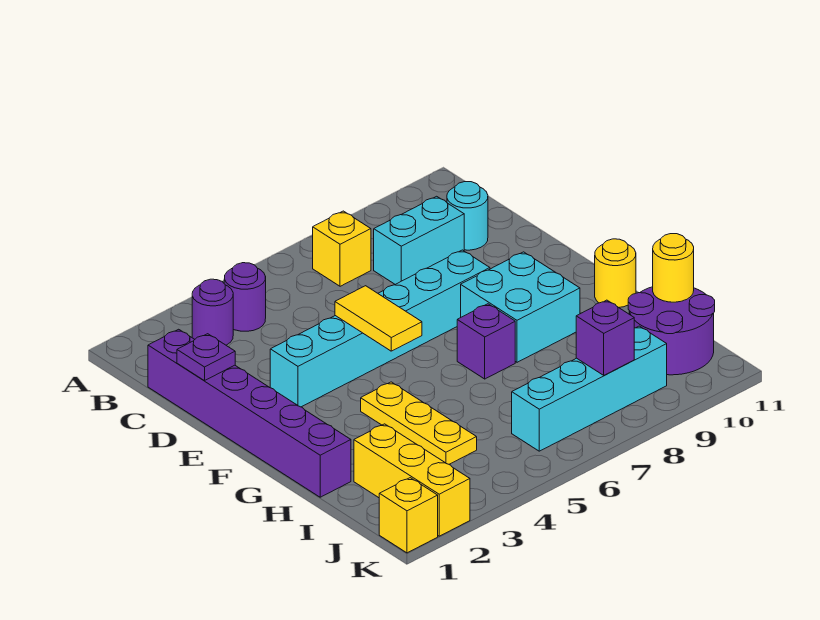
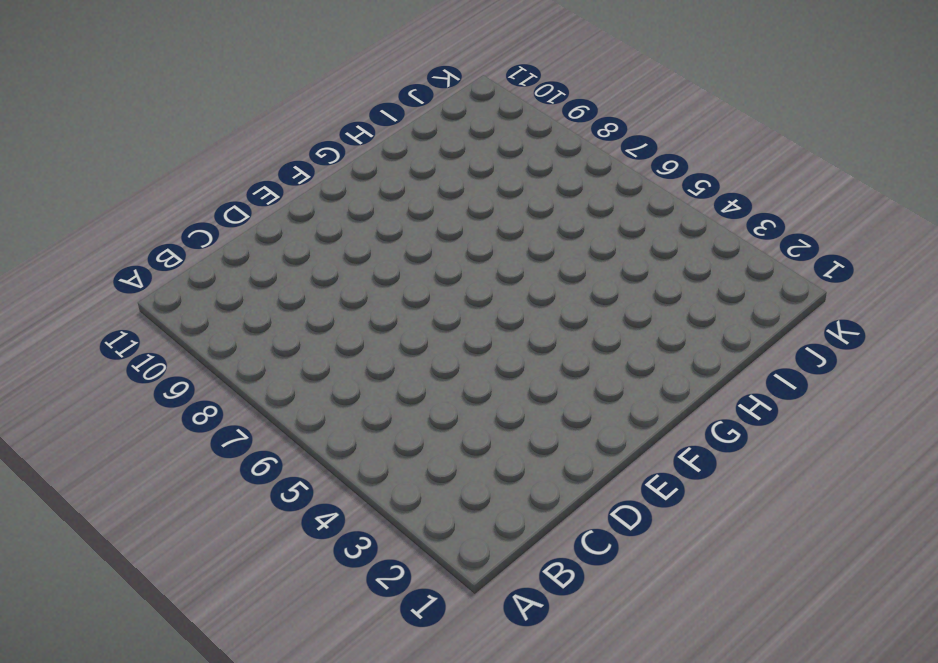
none -> purple round brick B3 level 1
none -> purple round brick B4 level 1
none -> yellow brick B7 level 1

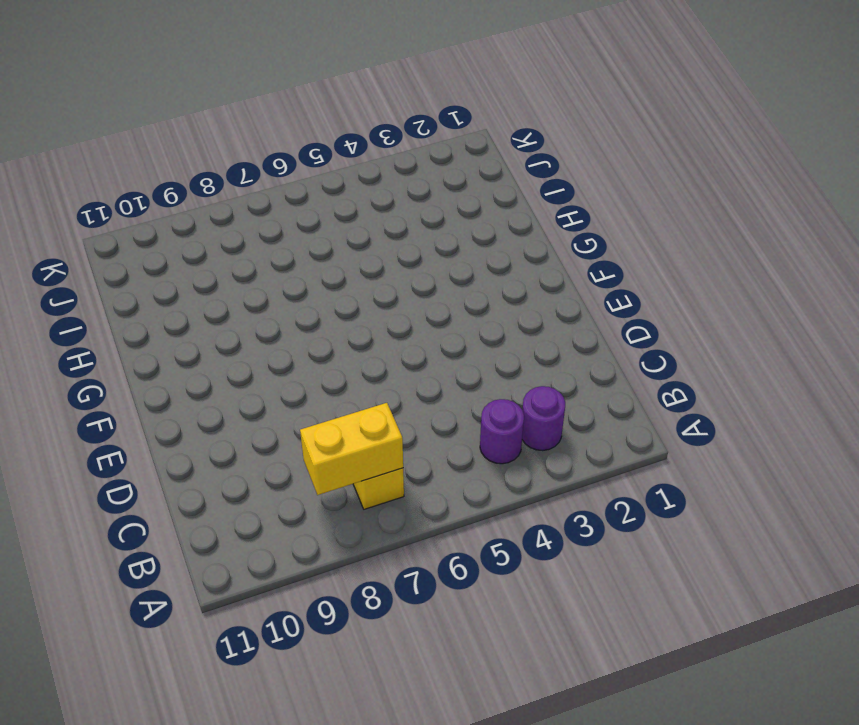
yellow brick B7:B8 level 2 -> none
none -> purple brick C1:H1 level 1
none -> cyan brick C8:C9 level 1
none -> cyan round brick C10 level 1

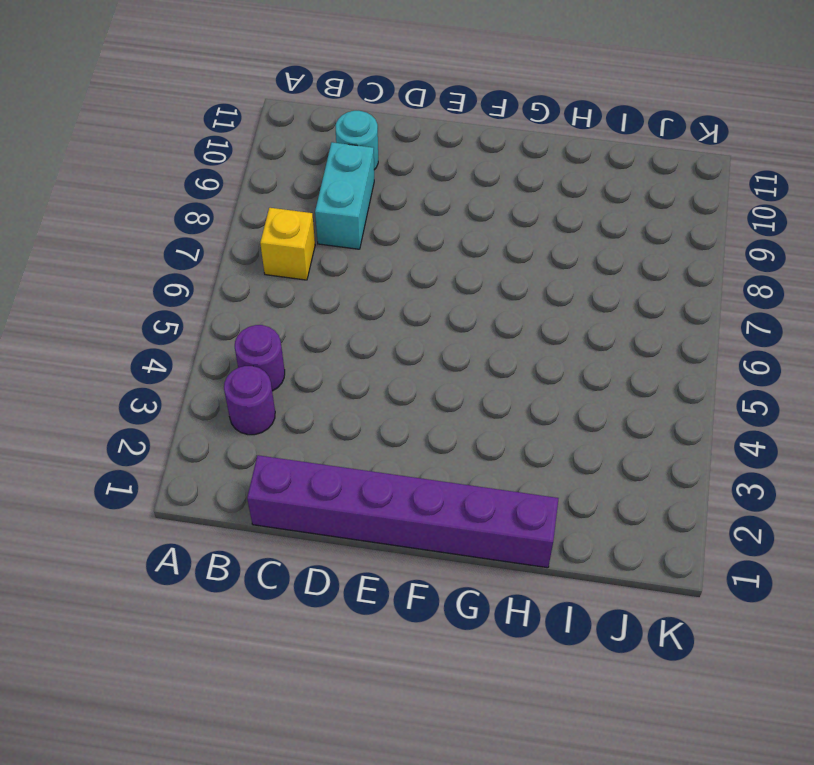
none -> cyan brick E3:E8 level 1
none -> cyan brick F8:G9 level 1
none -> yellow plate G4:I4 level 1

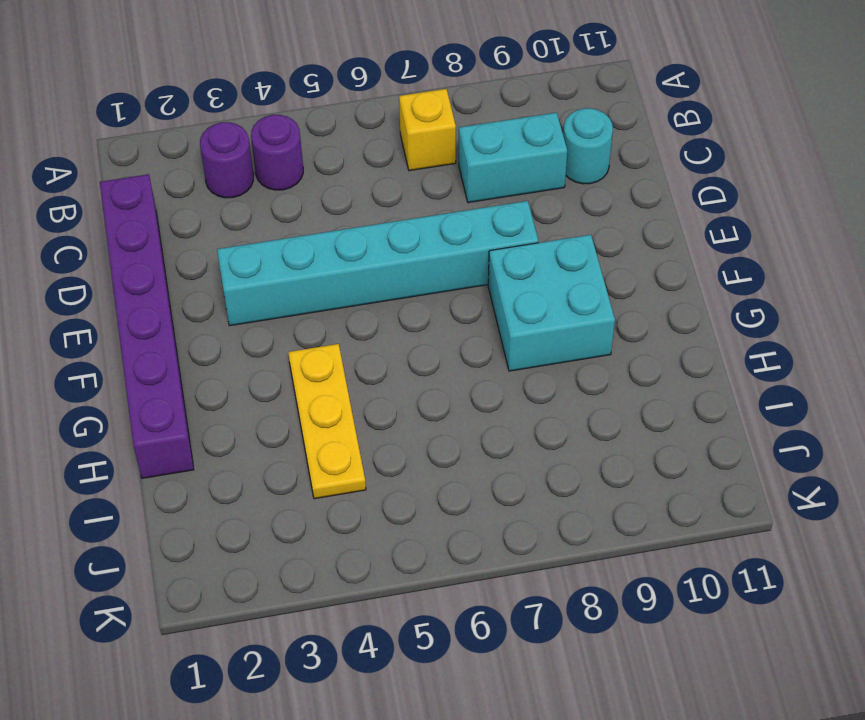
none -> purple brick G7 level 1
none -> yellow round brick G11 level 1
none -> yellow brick I2:K2 level 1

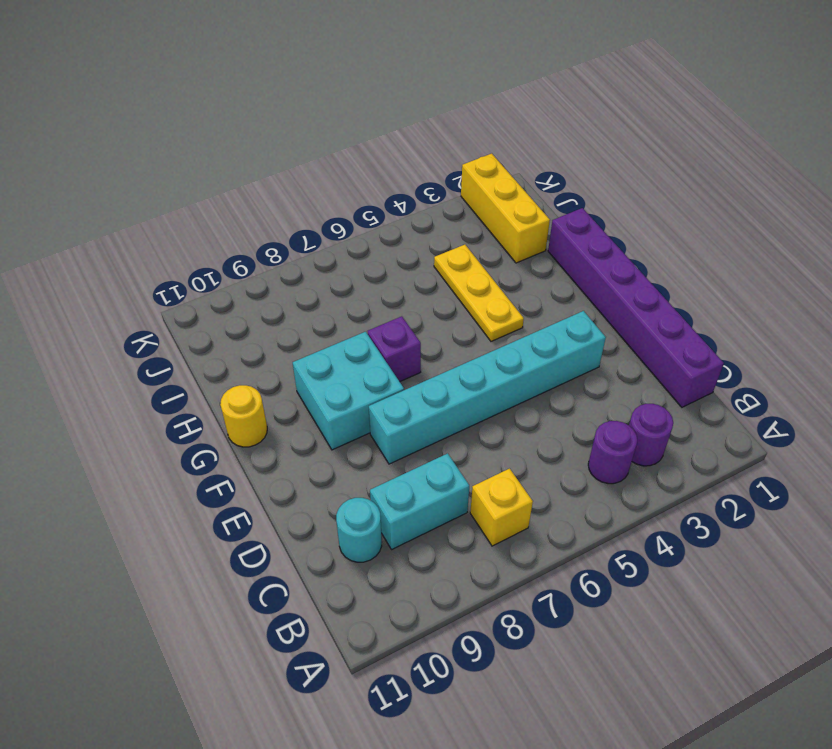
none -> purple round brick I10:J11 level 1
none -> cyan brick J6:J9 level 1
none -> yellow brick K1 level 1

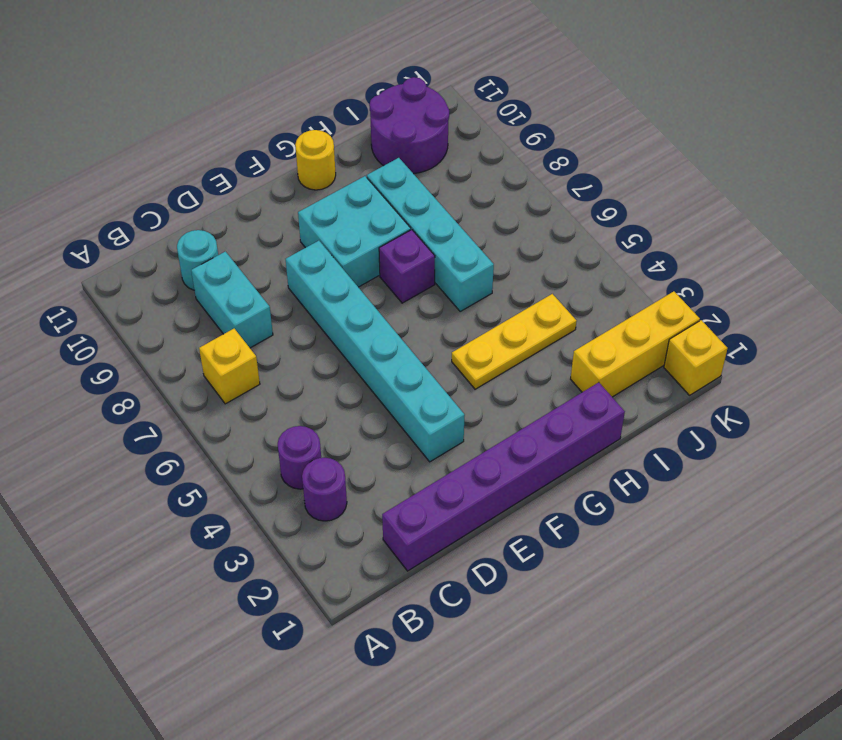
cyan brick H6:H9 level 1 -> cyan brick J6:J9 level 1
none -> purple plate D1 level 2
none -> yellow tile E5:F5 level 2
none -> yellow round brick I11 level 2

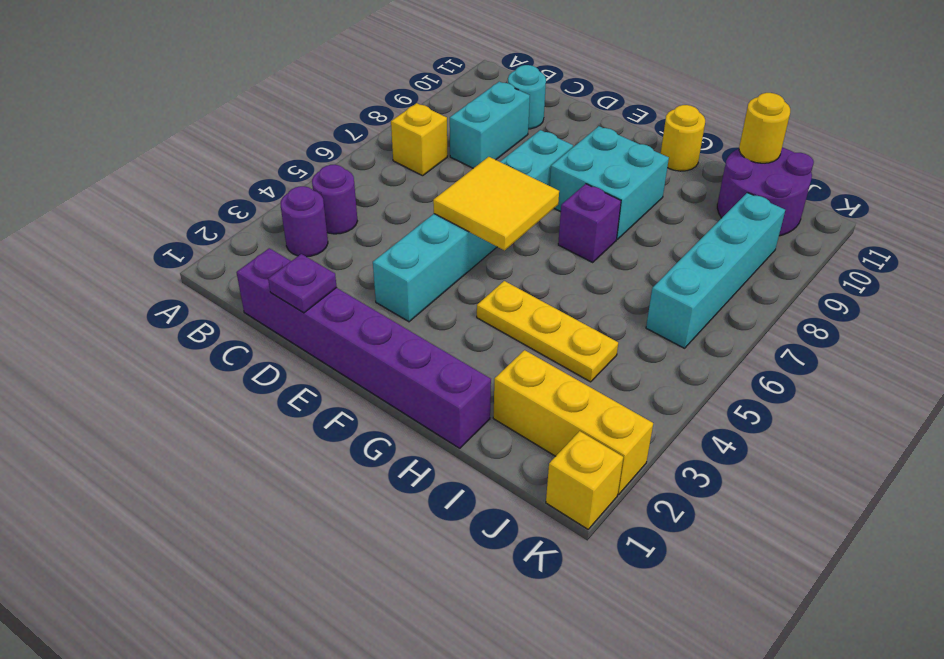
yellow tile E5:F6 level 2 -> yellow tile E5:F5 level 2
none -> purple brick J8 level 2

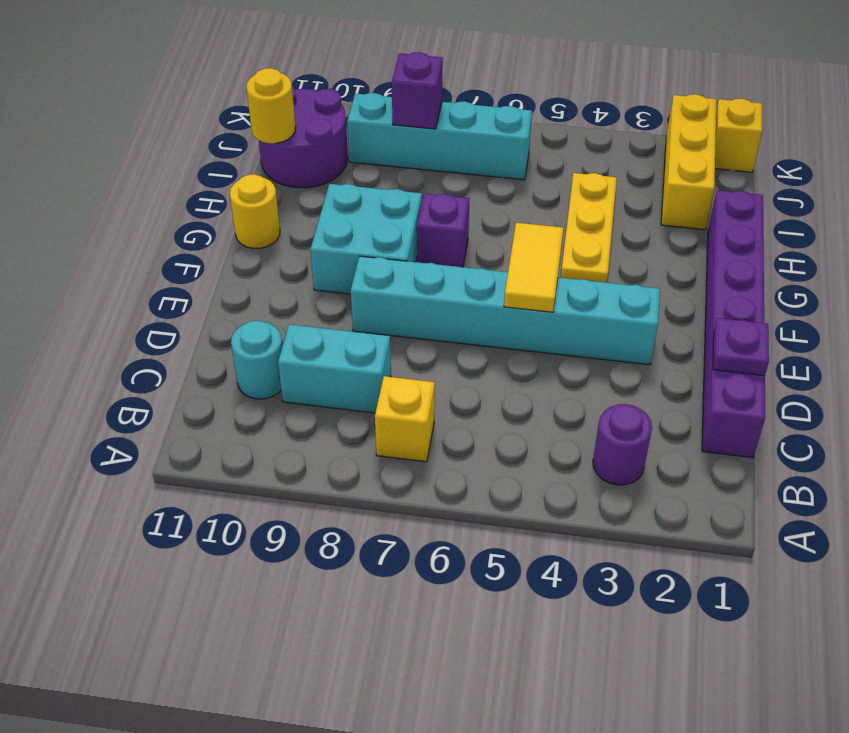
none -> purple round brick B4 level 1

